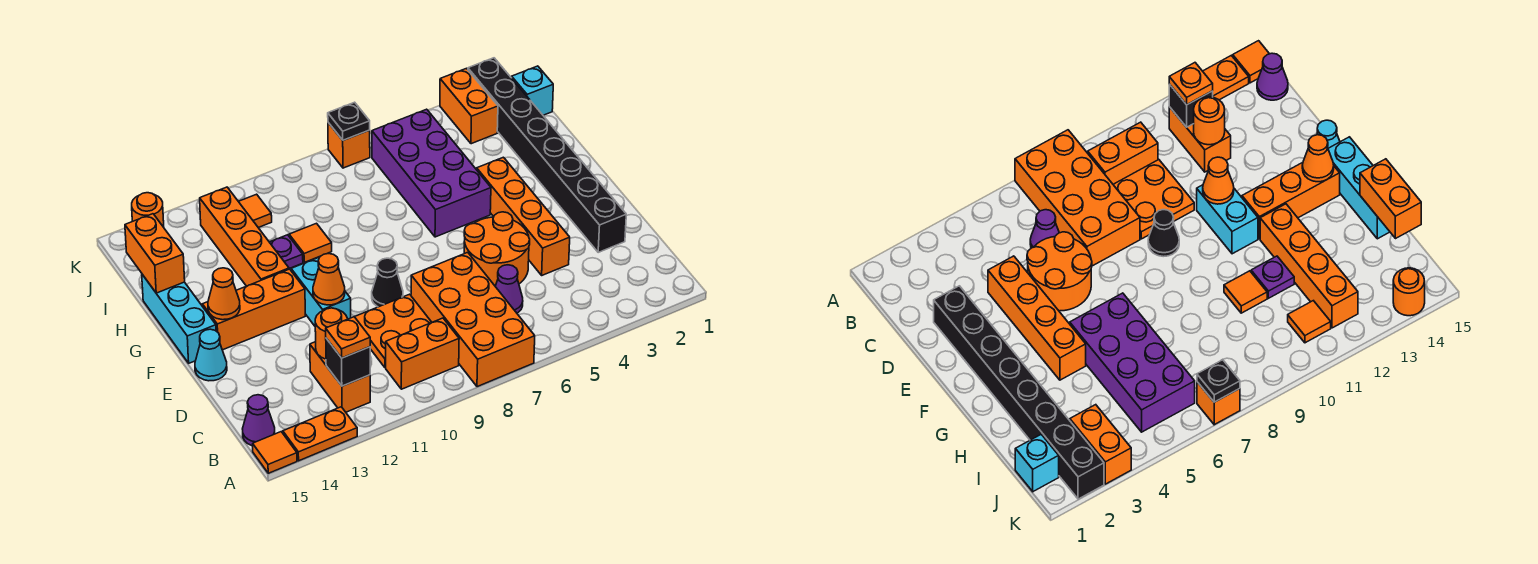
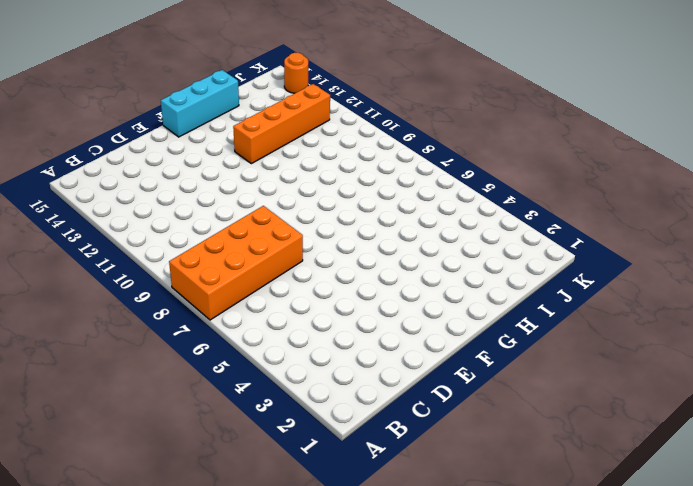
none -> orange plate A13:A14 level 1
none -> orange tile A15 level 1
none -> orange brick B9:B10 level 1
none -> orange brick B12:C12 level 1

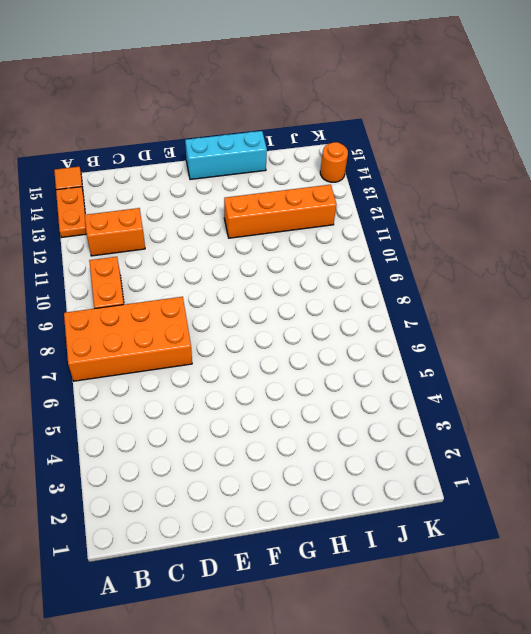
none -> purple cone B15 level 1
none -> purple cone C6 level 1
none -> orange plate C9:D10 level 1
none -> black brick D2:K2 level 1

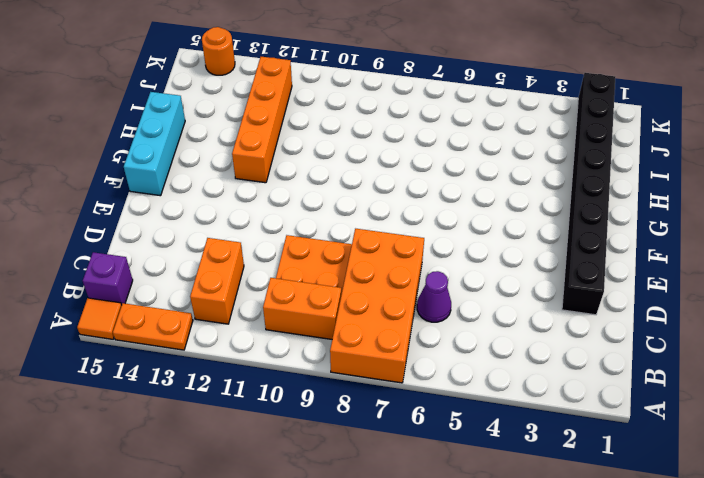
purple brick B15 level 1 -> purple cone B15 level 1
none -> orange brick D4:G4 level 1
none -> orange round brick D5:E6 level 1
none -> black cone E9 level 1
none -> cyan brick E11:F11 level 1

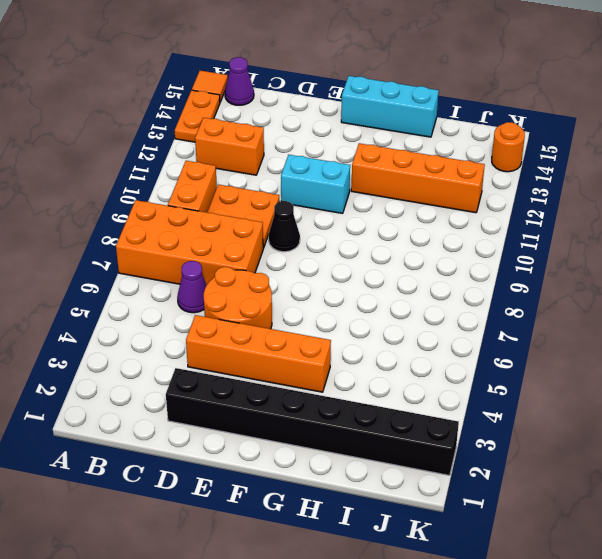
none -> cyan cone E15 level 1
none -> orange brick F12:F14 level 1
none -> purple brick G5:J6 level 1
none -> orange tile H10 level 1

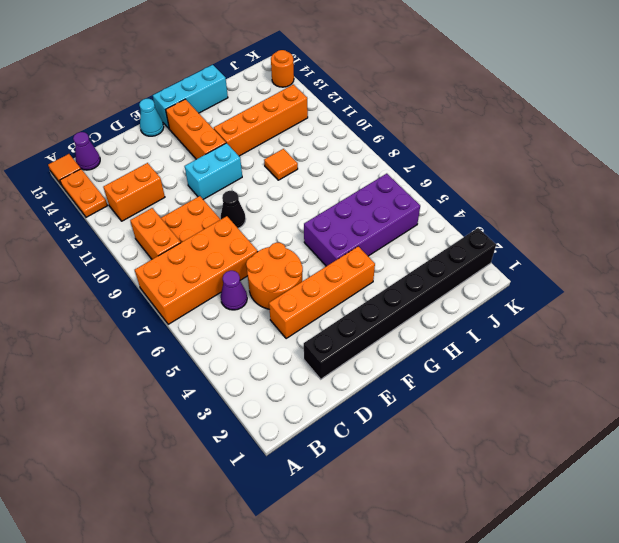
none -> purple plate H11 level 1
none -> cyan brick J1 level 1
none -> orange brick J3:K3 level 1
none -> orange tile J11 level 1

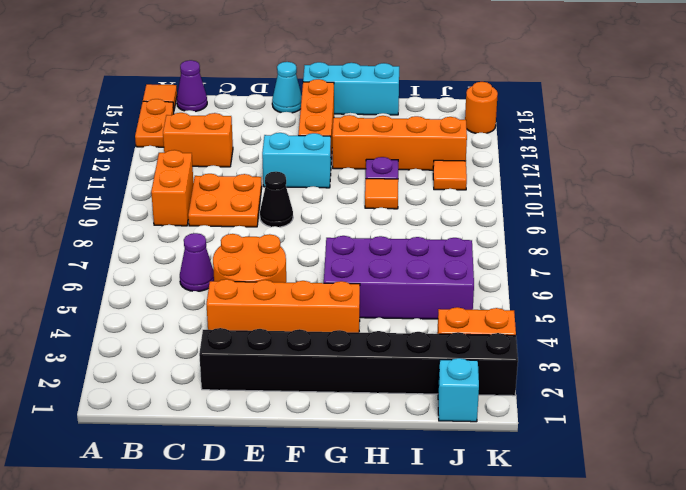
none -> orange brick A7:D8 level 1
none -> orange brick K7 level 1
none -> black brick B12 level 2
none -> orange round brick C12 level 2

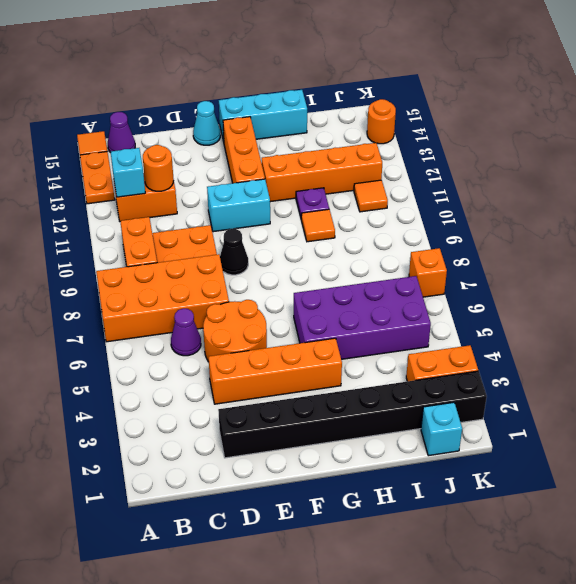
cyan brick B12 level 2 -> black brick B12 level 2
none -> orange cone E11 level 2
none -> orange cone F14 level 2
none -> orange brick H15:I15 level 2
none -> black plate K7 level 2

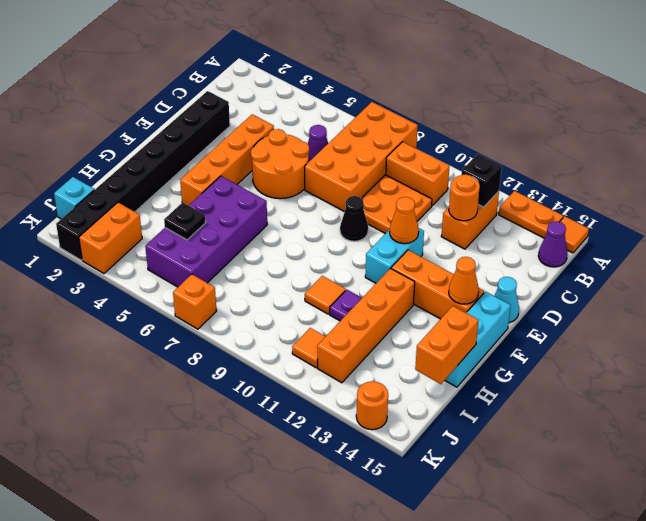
black plate I5 level 2 -> black plate K7 level 2
none -> orange plate B12 level 3

